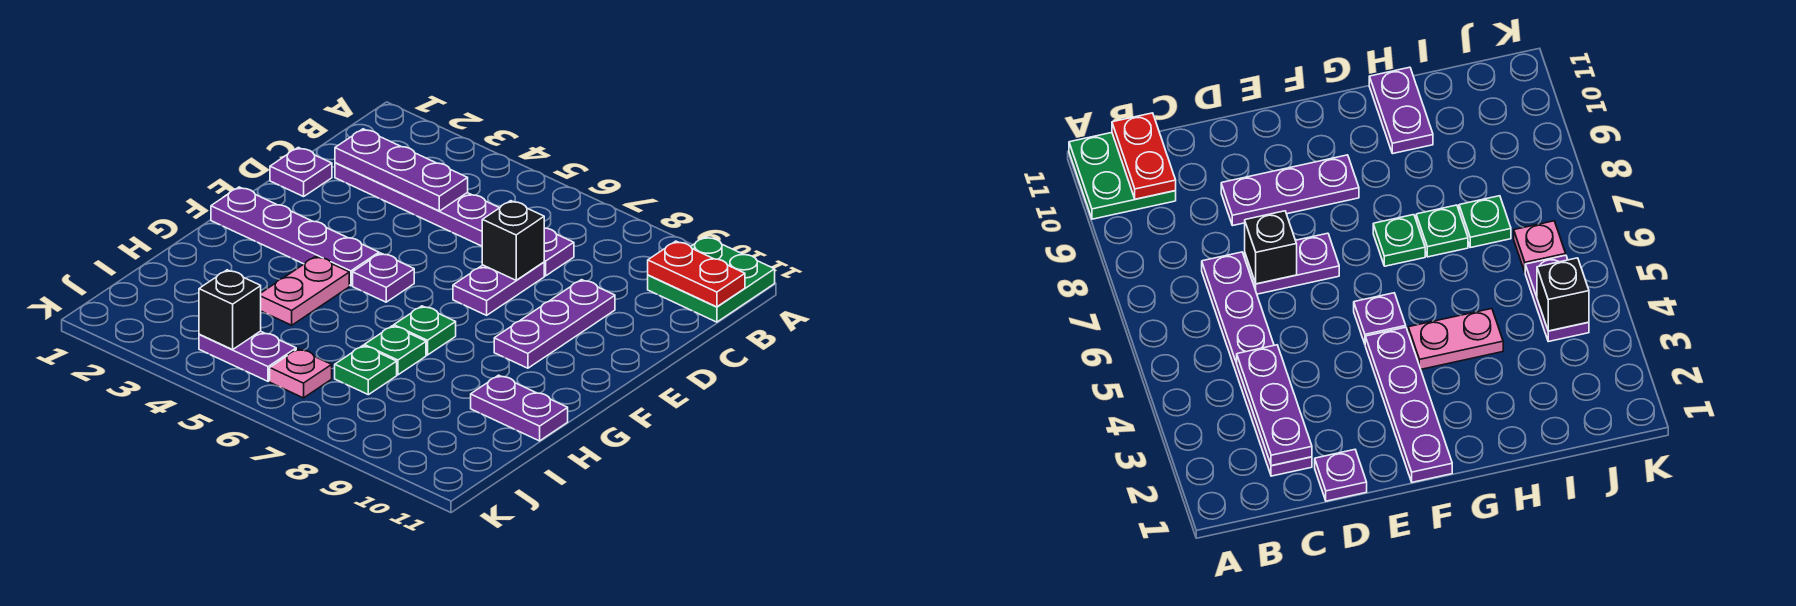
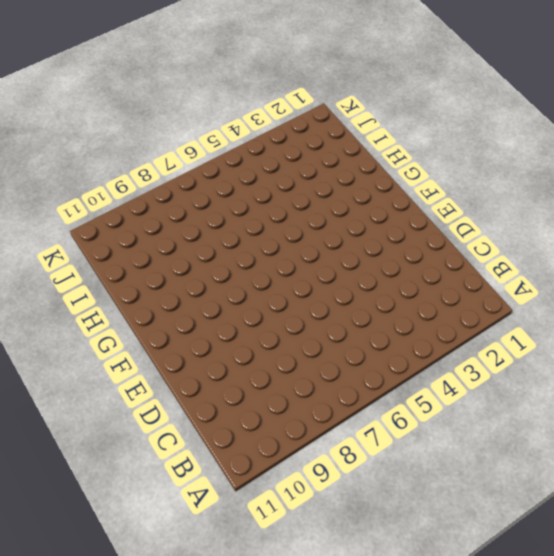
none -> green plate A10:B11 level 1
none -> purple plate C2:C7 level 1
none -> purple plate D1 level 1

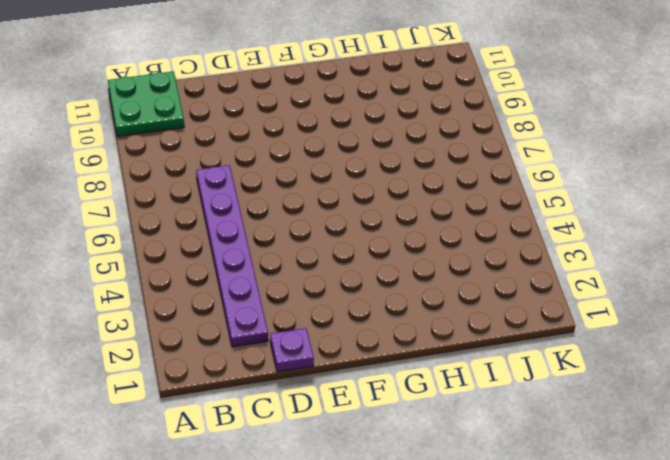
none -> purple plate D7:E7 level 1
none -> purple plate D9:F9 level 1
none -> purple plate F1:F4 level 1

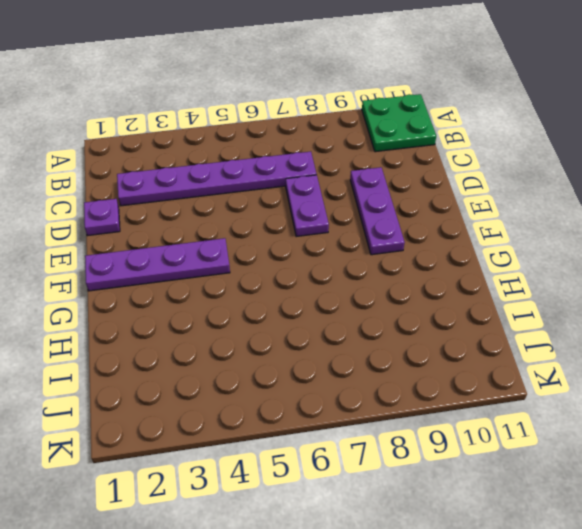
none -> purple plate F5 level 1
none -> pink plate G4:H4 level 1
none -> green plate G7 level 1

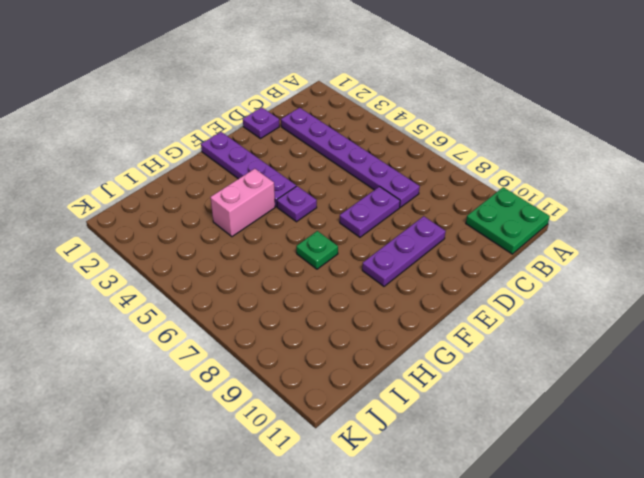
pink brick G4:H4 level 1 -> pink plate G4:H4 level 1
none -> green plate H7 level 1
none -> purple plate H10:H11 level 1
none -> green plate I7 level 1

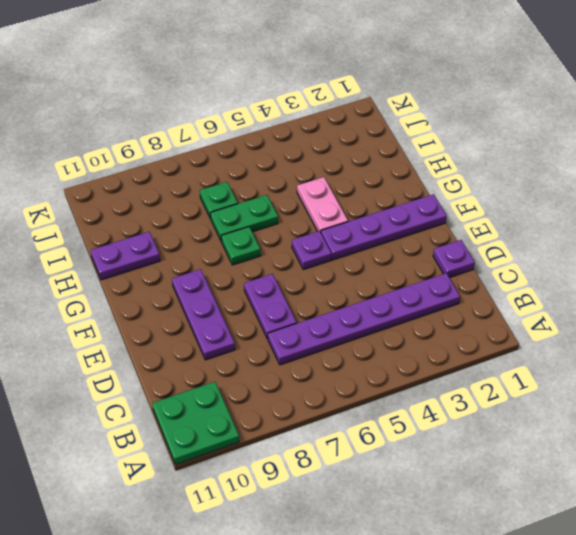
green plate H6:H7 level 1 -> green plate H7 level 1
none -> purple plate J4:J5 level 1
none -> pink plate J6 level 1
none -> red plate B10:B11 level 2

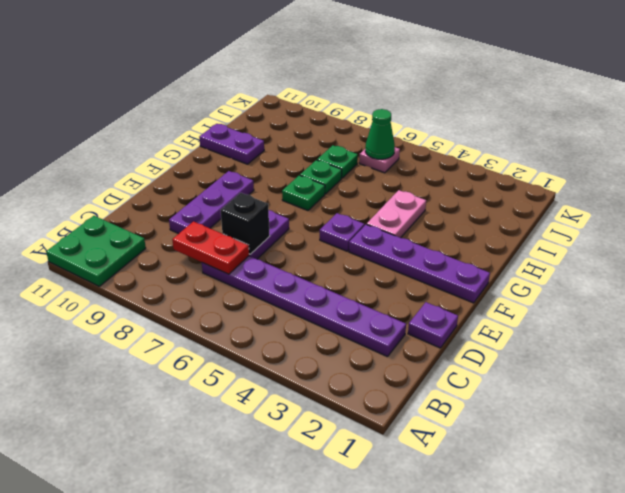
red plate C7:C8 level 2 -> red plate B10:B11 level 2
green cone J6 level 2 -> none
none -> purple plate J4:J5 level 1
none -> purple plate C2:C4 level 2
none -> black brick J4 level 2

